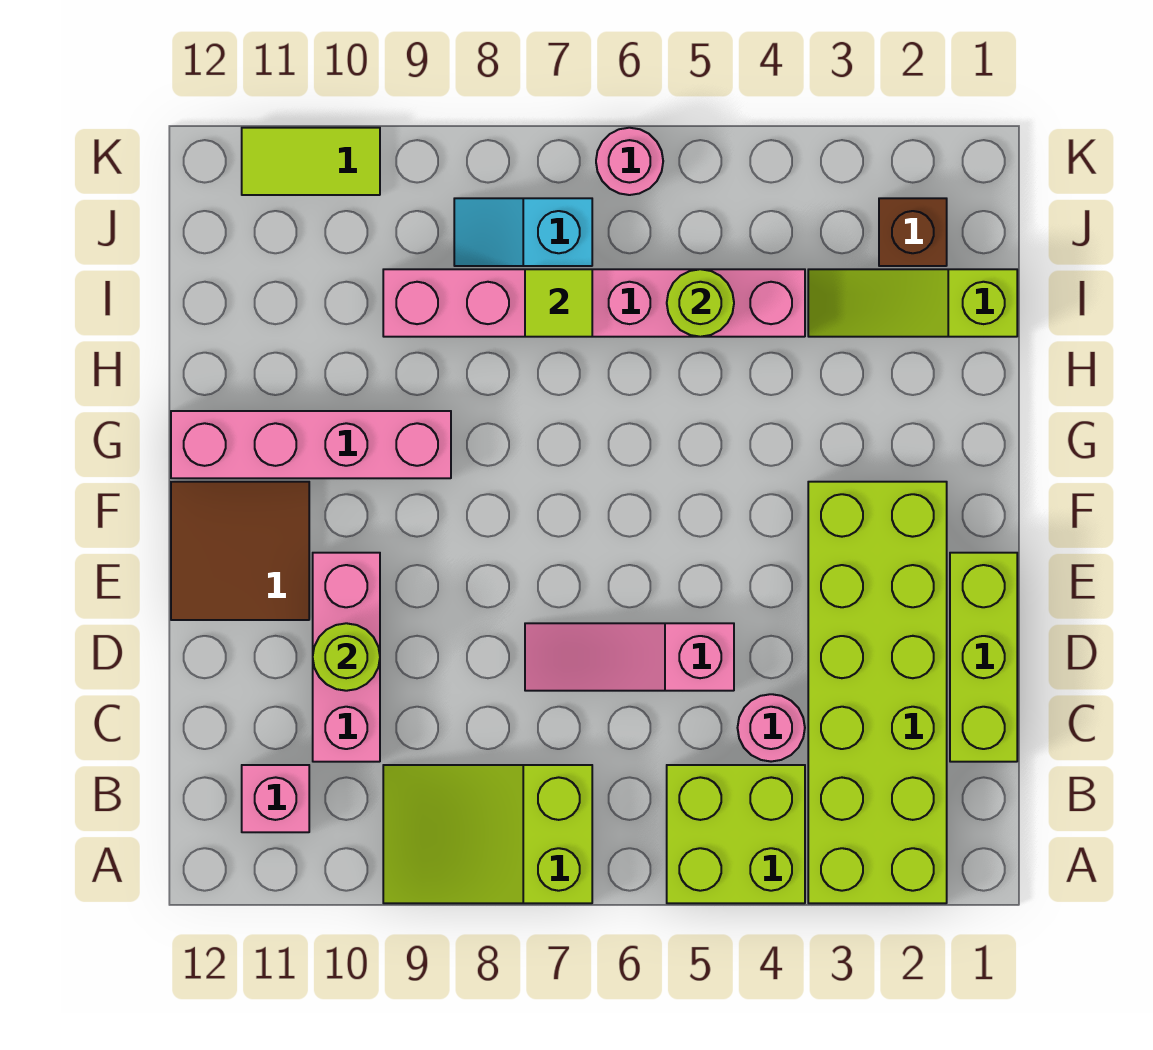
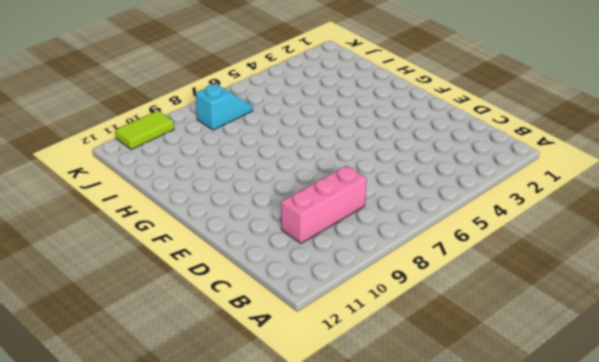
pink brick C8:C10 level 1 -> pink brick C10:E10 level 1
cyan slope J7:J8 level 1 top 8 -> cyan slope J7:J8 level 1 top 7
none -> lime brick A2:F3 level 1
none -> lime brick A4:B5 level 1
none -> lime slope A7:B9 level 1 top 7

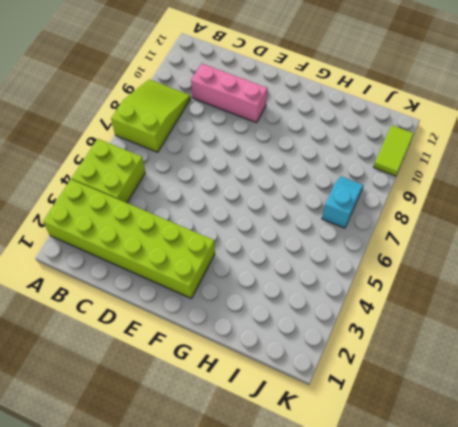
none -> pink brick B11 level 1
none -> lime brick C1:E1 level 1
none -> pink round brick C4 level 1

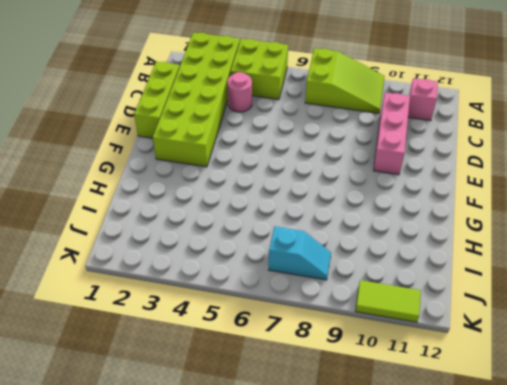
none -> pink slope D5:D7 level 1 top 5
none -> brown tile E11:F12 level 1
none -> pink brick G9:G12 level 1

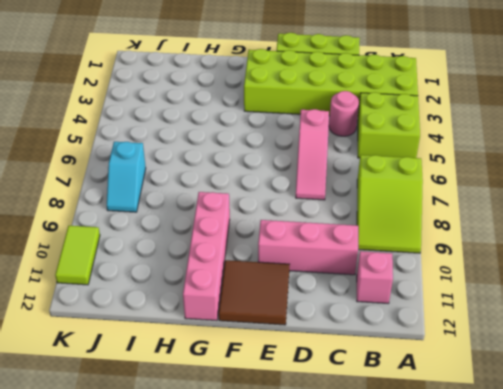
none -> lime slope I1:I3 level 1 top 1
none -> pink brick I4:I9 level 1
none -> brown brick J2 level 1

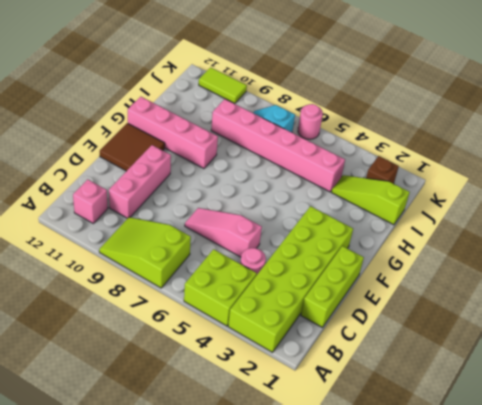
none -> lime round brick D10 level 2
none -> lime round brick I5 level 2
none -> lime tile I7 level 2

